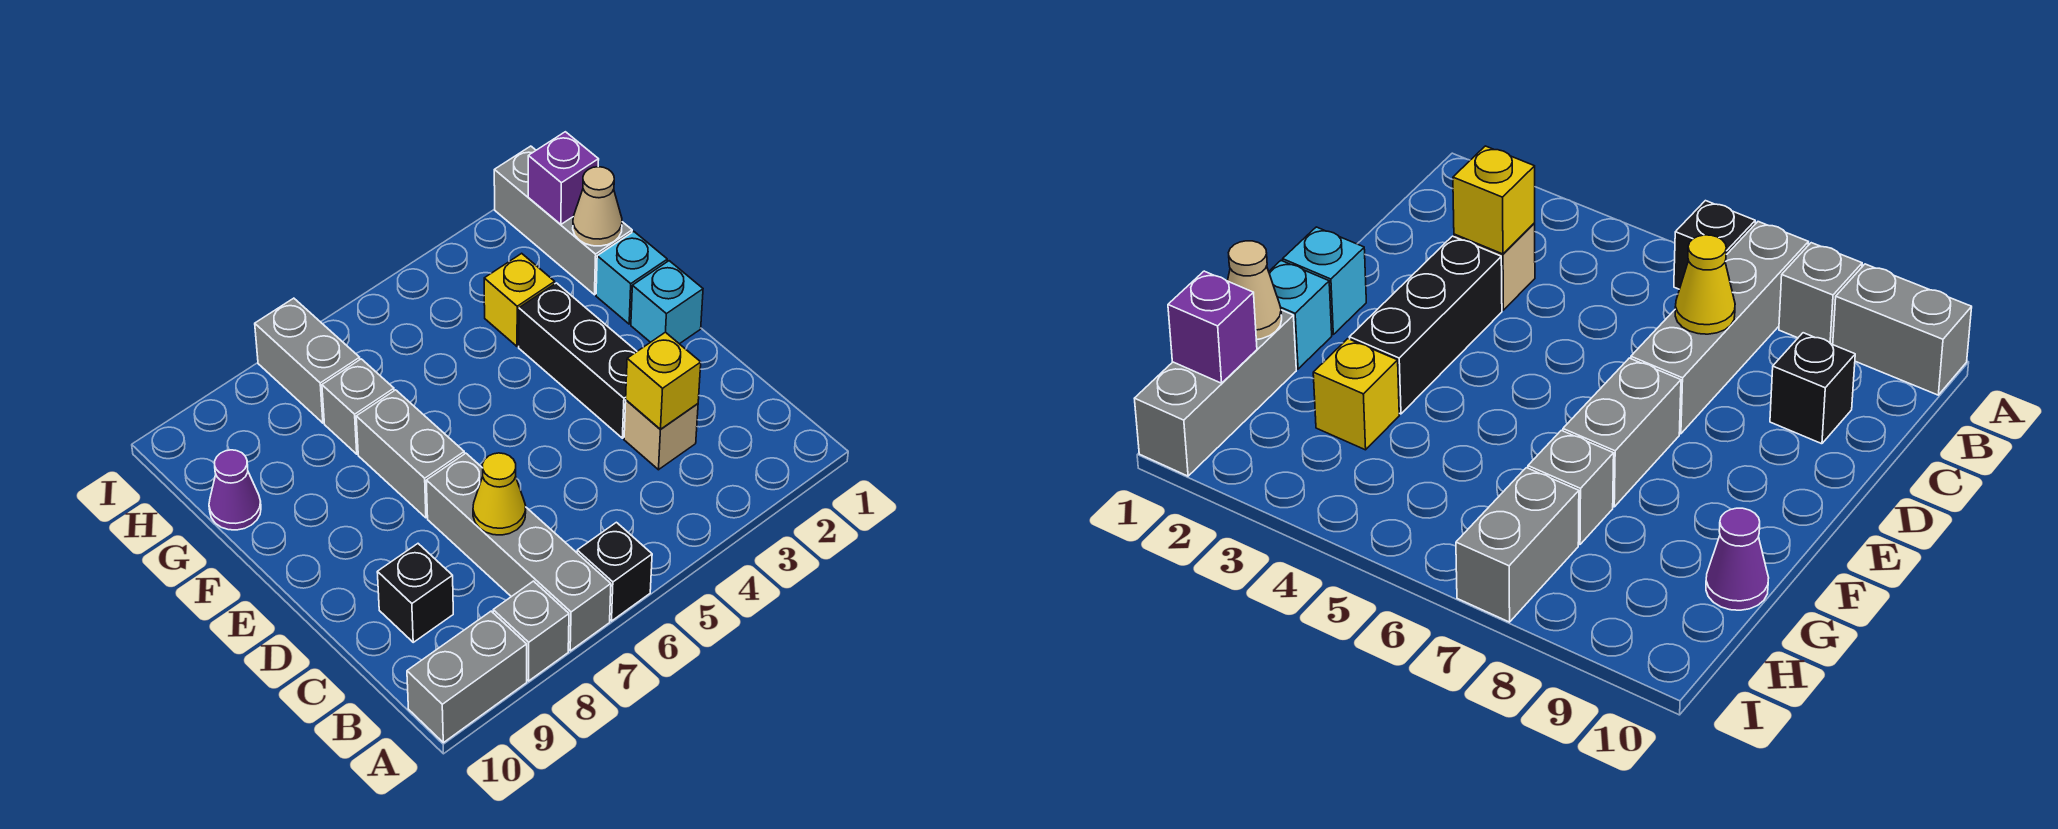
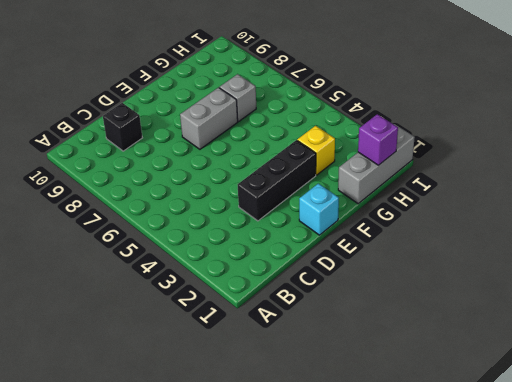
none -> black brick A6 level 1
none -> grey brick A7:D7 level 1
none -> grey brick A8 level 1

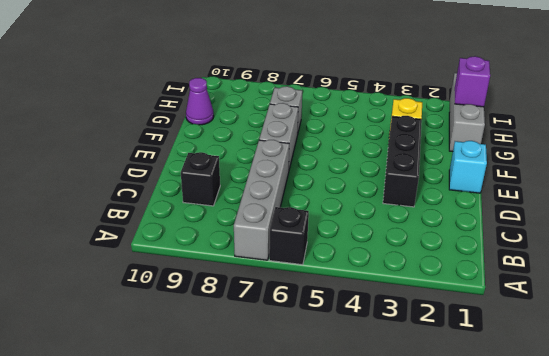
none -> grey brick A8 level 1
none -> grey brick A9:A10 level 1
none -> tan brick C3 level 1

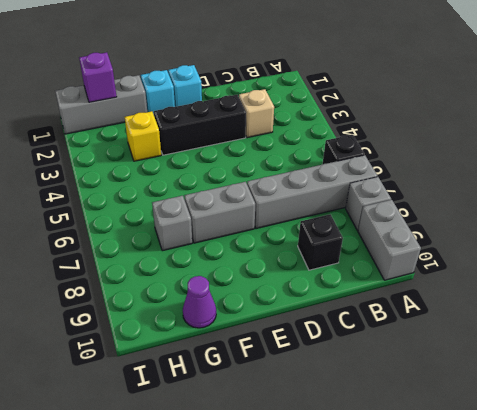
none -> grey brick H7:I7 level 1
none -> yellow brick C3 level 2
none -> yellow cone C7 level 2

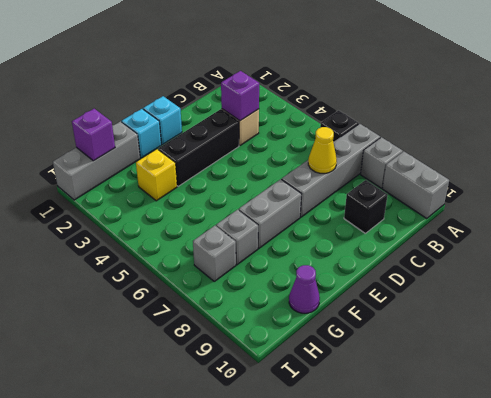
purple brick C3 level 2 -> yellow brick C3 level 2
grey brick H7 level 1 -> grey brick H7:I7 level 1
none -> tan cone G1 level 2

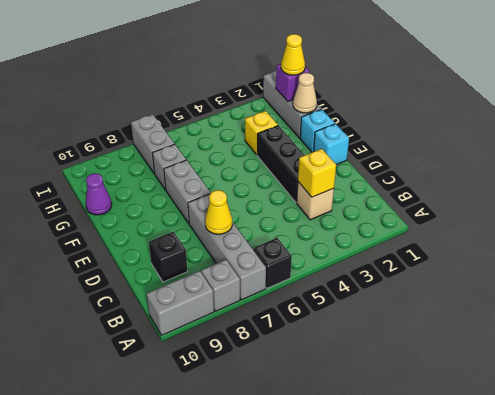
yellow cone H1 level 3 -> none

